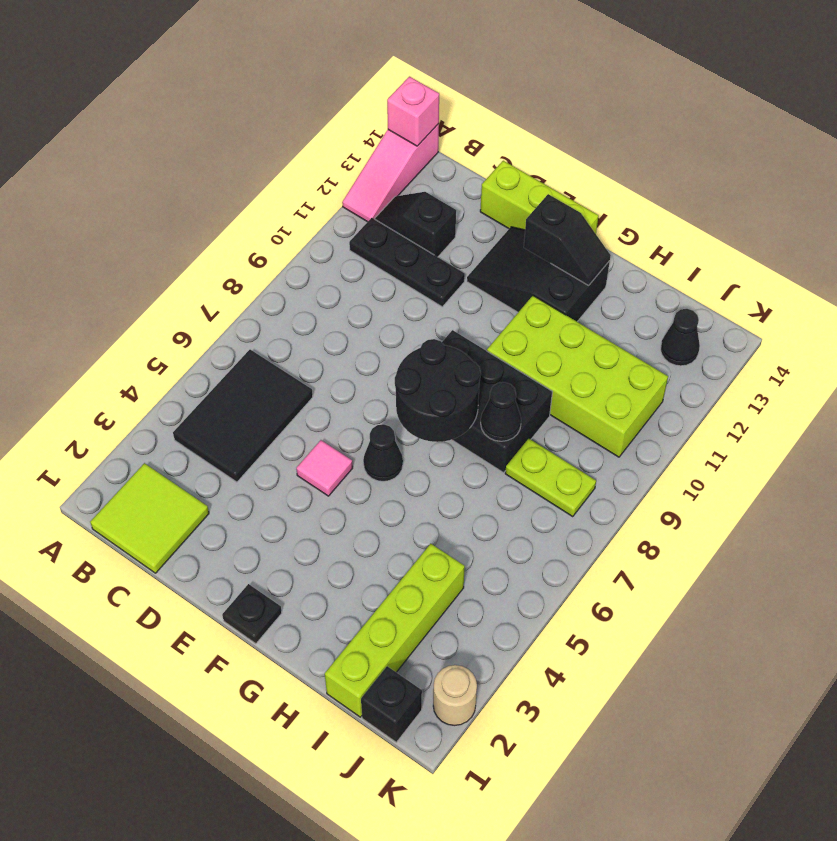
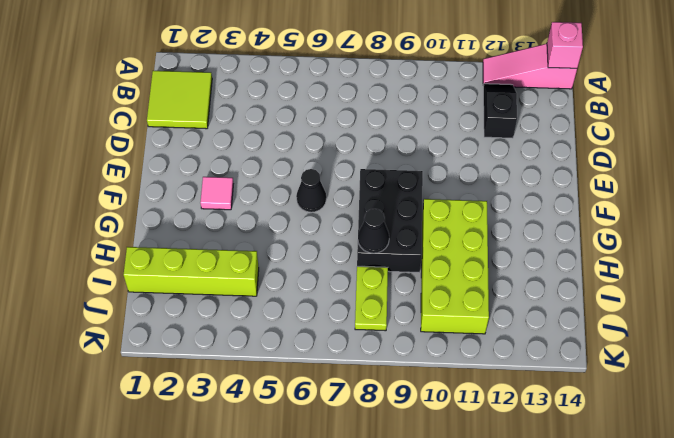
pink tile F3 level 1 -> pink tile E5 level 1
none -> black tile B4:C6 level 1
none -> black plate B11:D11 level 1
none -> lime brick D14:F14 level 1

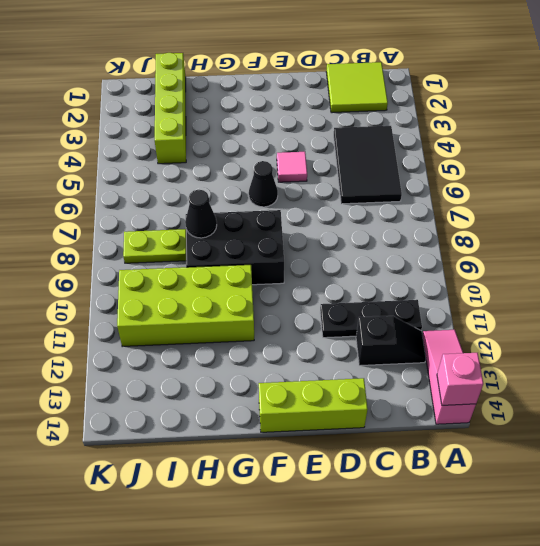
none -> black slope E12:G13 level 1 top G
none -> black plate F1 level 1
none -> black brick J1 level 1

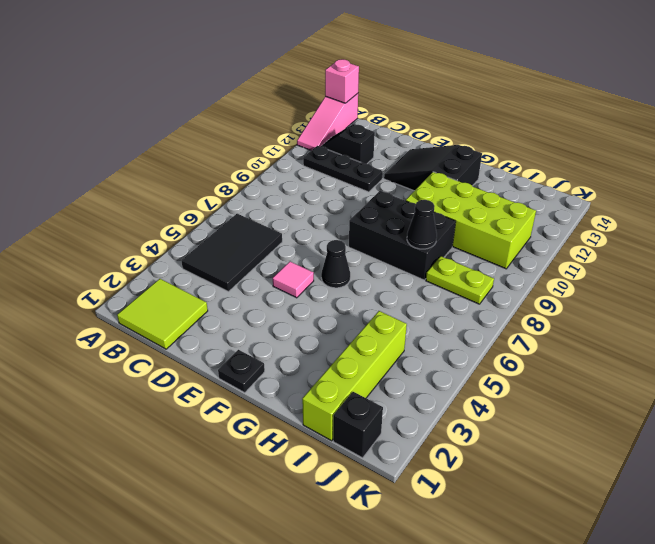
none -> lime brick D14:F14 level 1
none -> black cone J13 level 1
none -> tan round brick K2 level 1

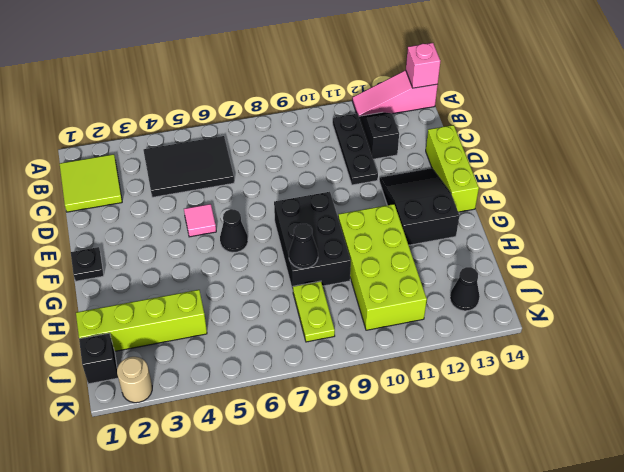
none -> black round brick F7:G8 level 2
none -> black slope F13:G13 level 2 top F

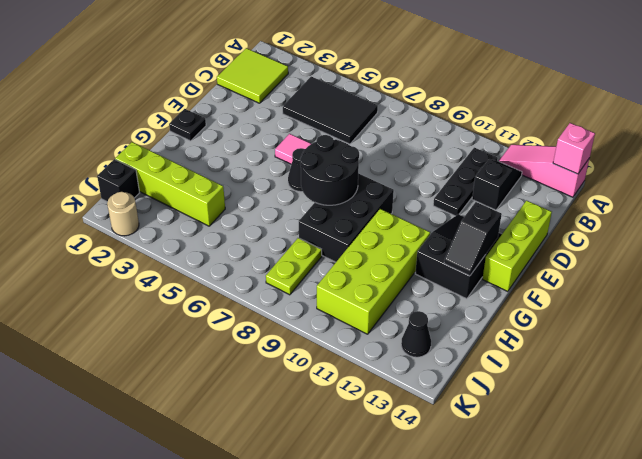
none -> black cone H8 level 2

